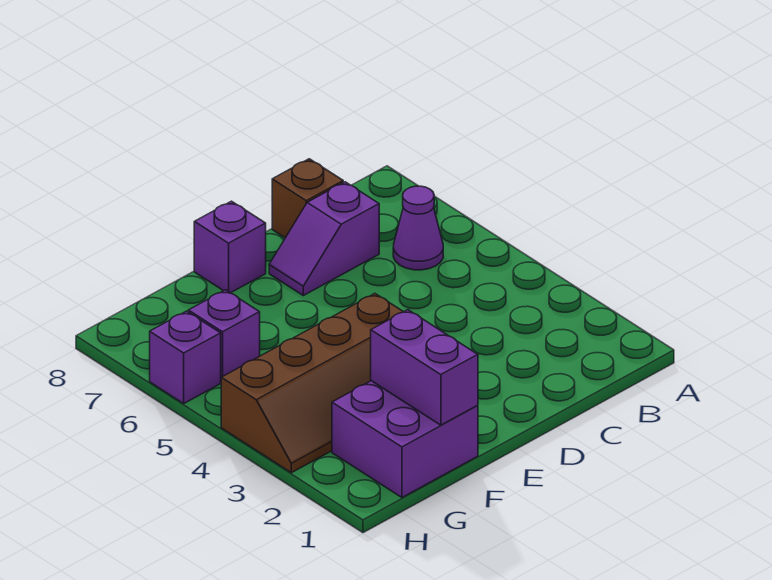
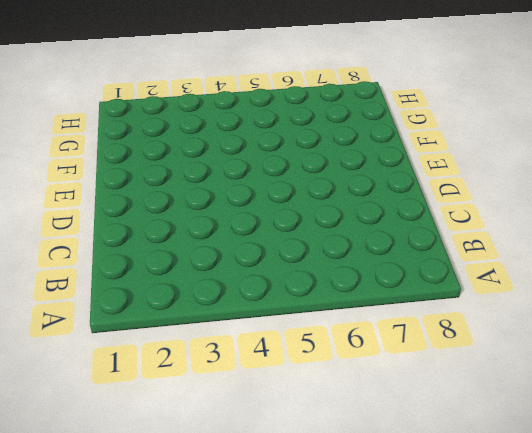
none -> purple cone B6 level 1
none -> purple slope C7:D7 level 1 top C

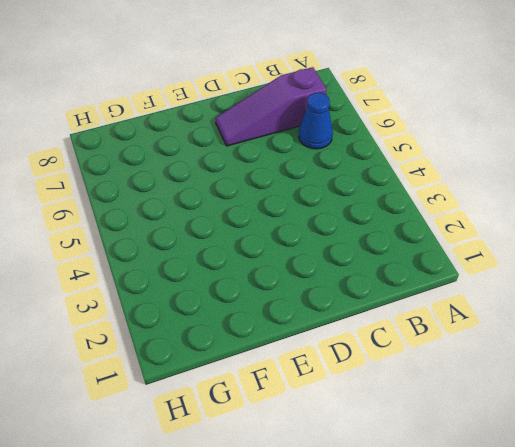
blue cone B6 level 1 -> purple cone B6 level 1
purple slope B7:D7 level 1 top B -> purple slope C7:D7 level 1 top C
none -> brown brick C8 level 1
none -> brown slope E3:H4 level 1 top 4

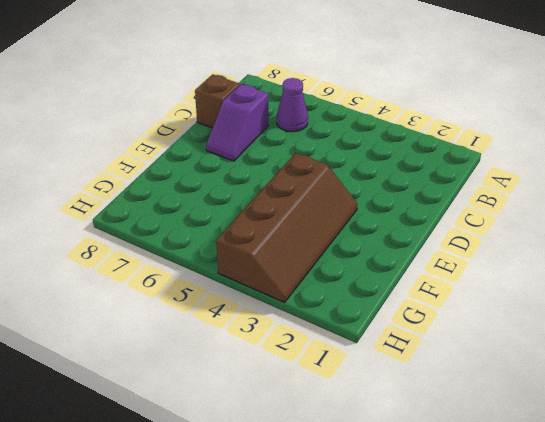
none -> purple brick E8 level 1
none -> purple brick F1:G2 level 1

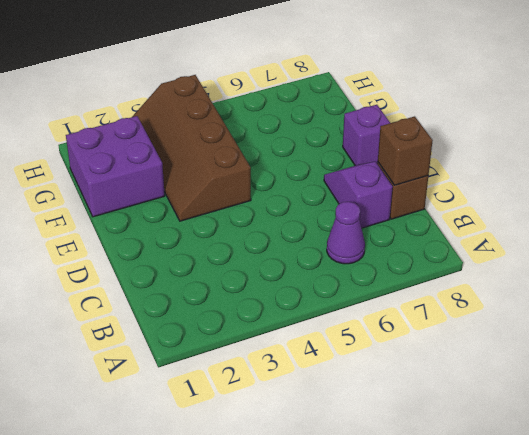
brown brick C8 level 2 -> none
none -> purple brick G6 level 1
none -> purple brick H6 level 1

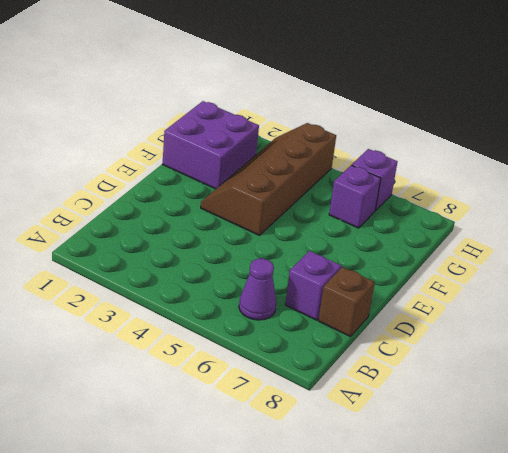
none -> purple brick E8 level 1
none -> purple brick F1:F2 level 2

